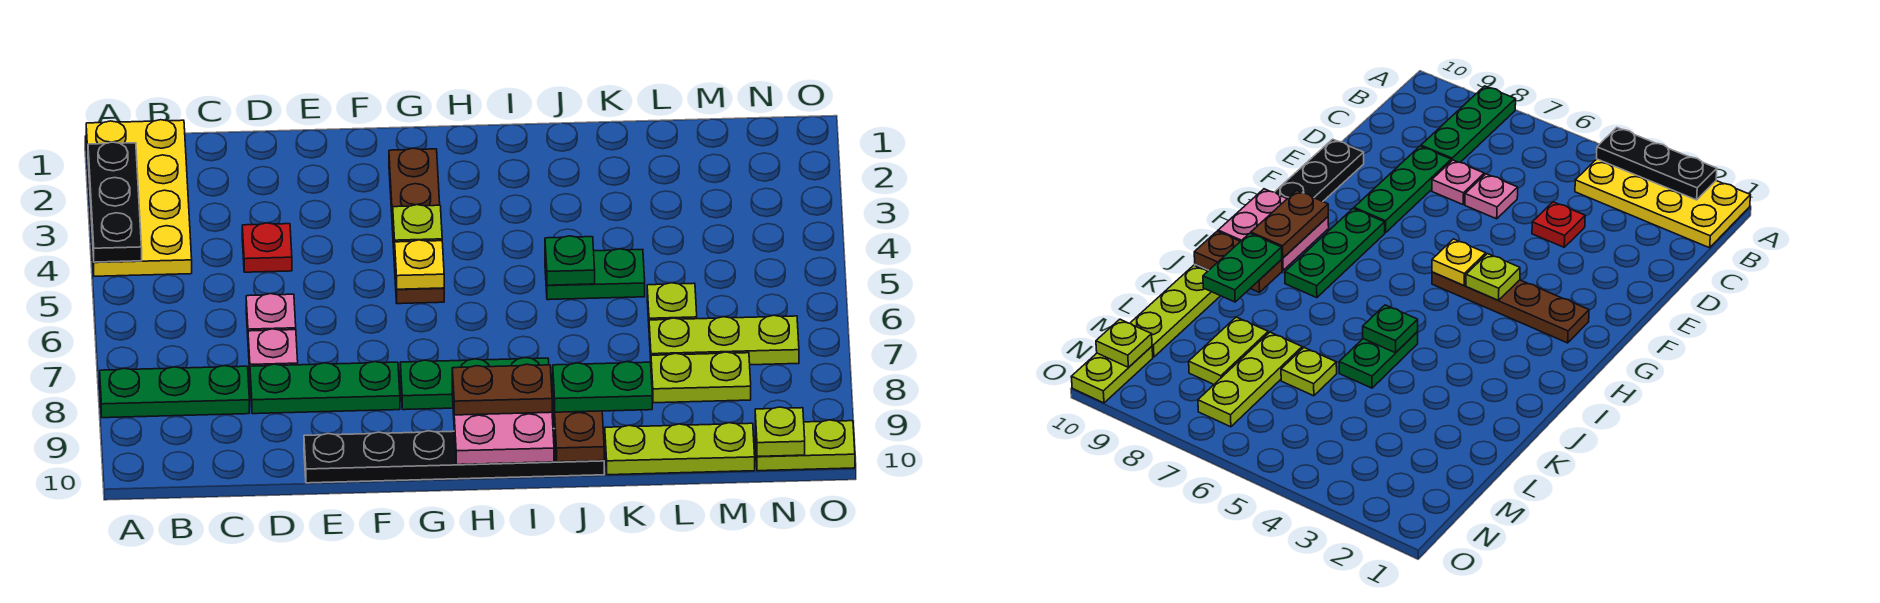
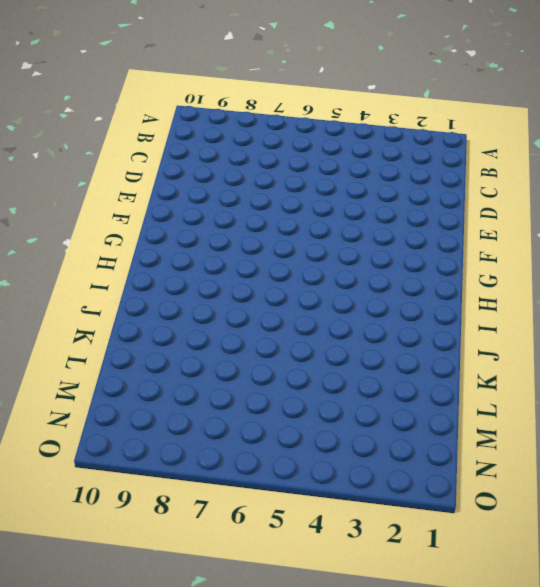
none -> yellow plate A1:B4 level 1
none -> green plate A8:C8 level 1
none -> red plate D4 level 1

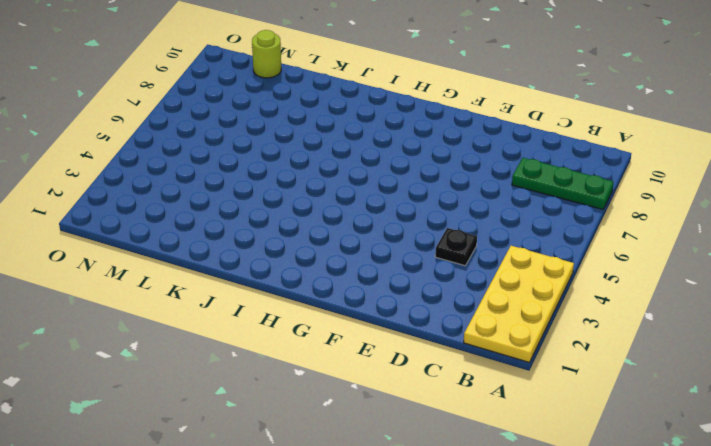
black plate D4 level 1 -> red plate D4 level 1
lime round brick M10 level 1 -> lime plate K10:M10 level 1
none -> pink plate D6 level 1
none -> pink plate D7 level 1
none -> green plate D8:F8 level 1

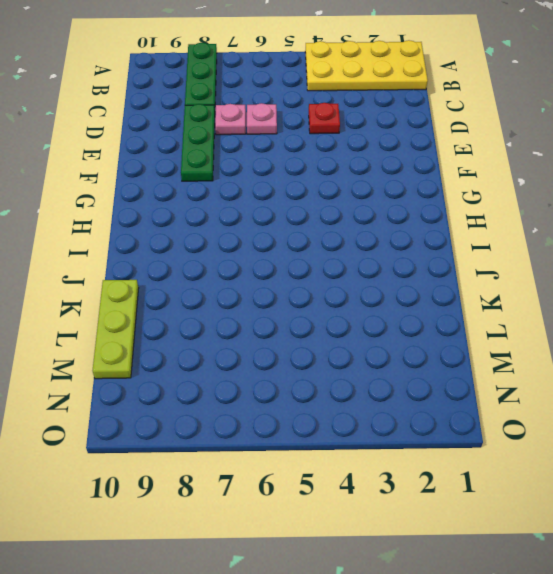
none -> black plate E10:J10 level 1
none -> brown plate G2:G5 level 1
none -> green plate G8:I8 level 1

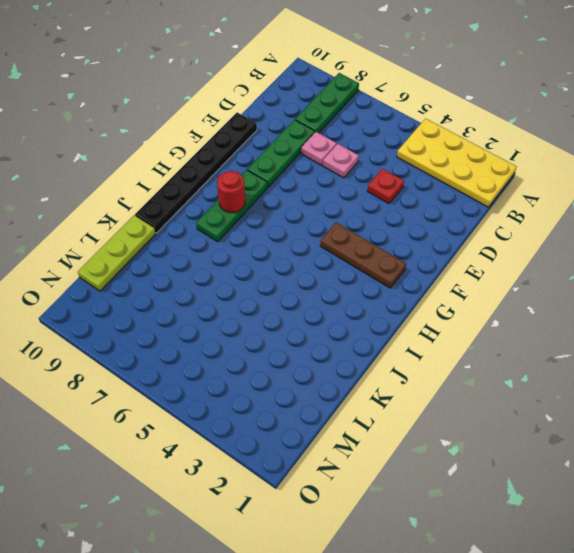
brown plate G2:G4 level 1 -> brown plate G2:G5 level 1
red round brick H8 level 2 -> none
none -> green plate J5:K5 level 1
none -> lime plate L6 level 1
none -> lime plate L7:N7 level 1

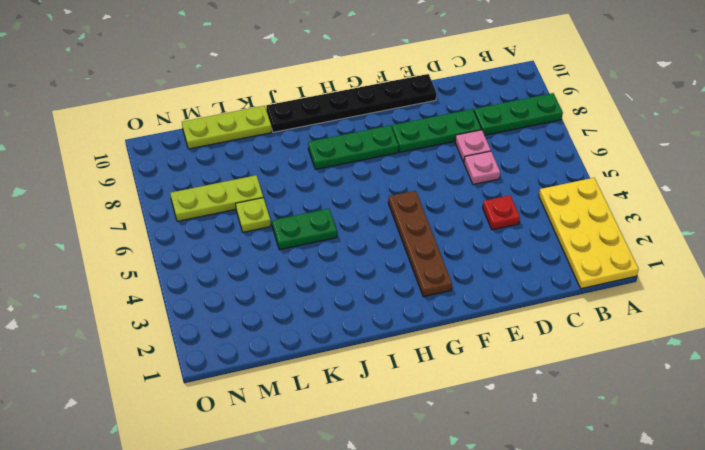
none -> lime plate L8:M8 level 1
none -> lime plate N10:O10 level 1
none -> black plate A2:A4 level 2

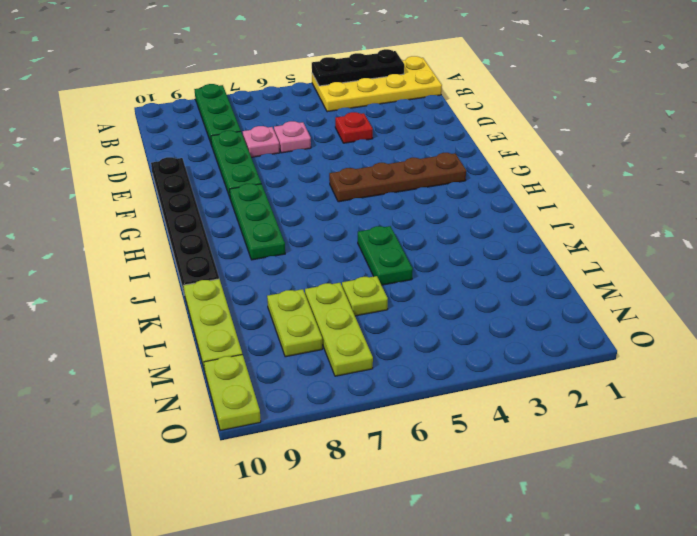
none -> lime plate G4 level 2
none -> yellow plate G5 level 2
none -> pink plate H9:I10 level 2

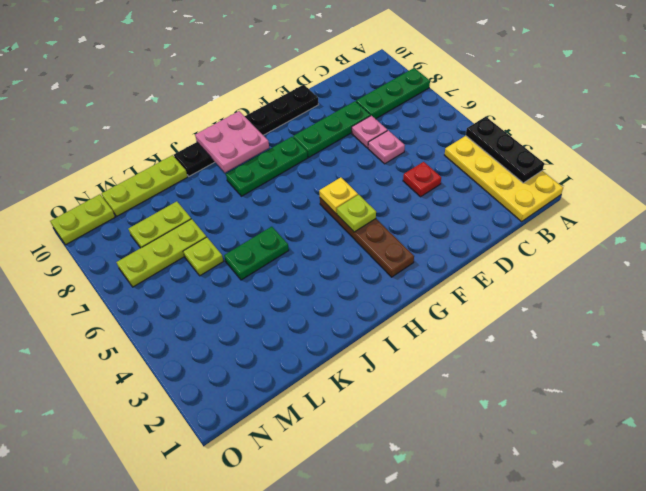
none -> green plate J5 level 2
none -> brown plate J9:J10 level 2
none -> lime plate N10 level 2

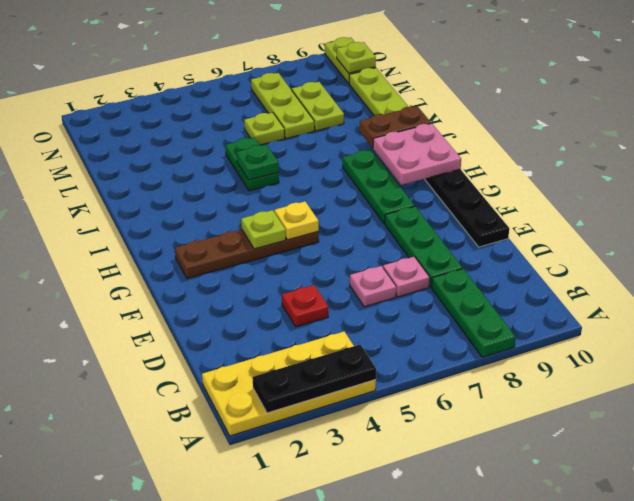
none -> brown plate H9:I9 level 3
none -> green plate J9:K9 level 3

